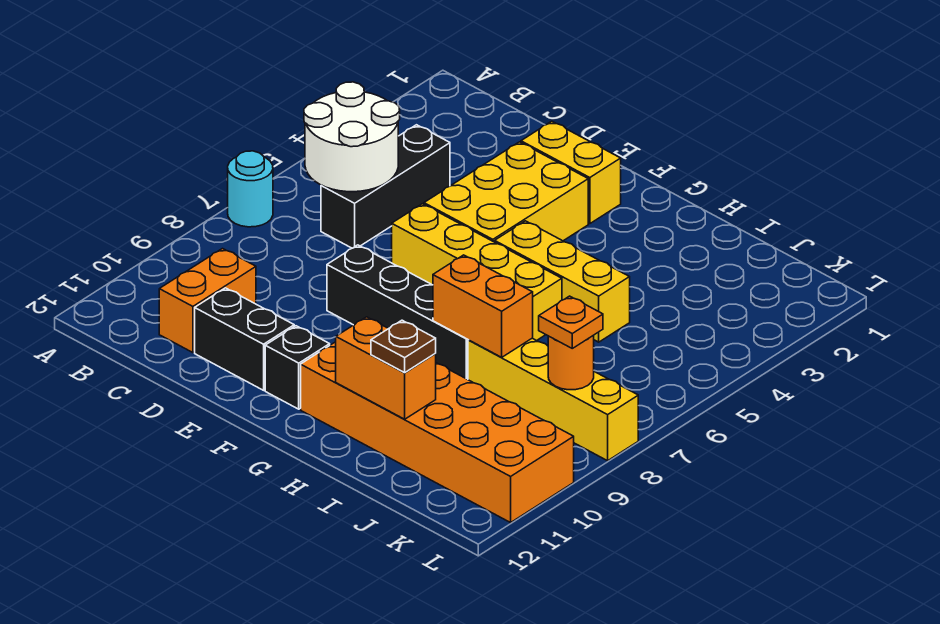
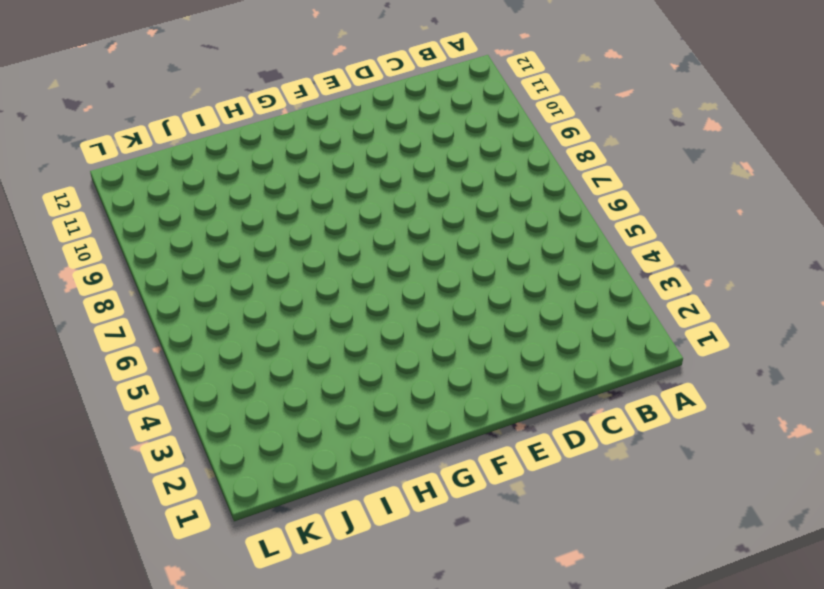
none -> cyan round brick A7 level 1
none -> black brick C4:C6 level 1
none -> orange brick C10:C11 level 1

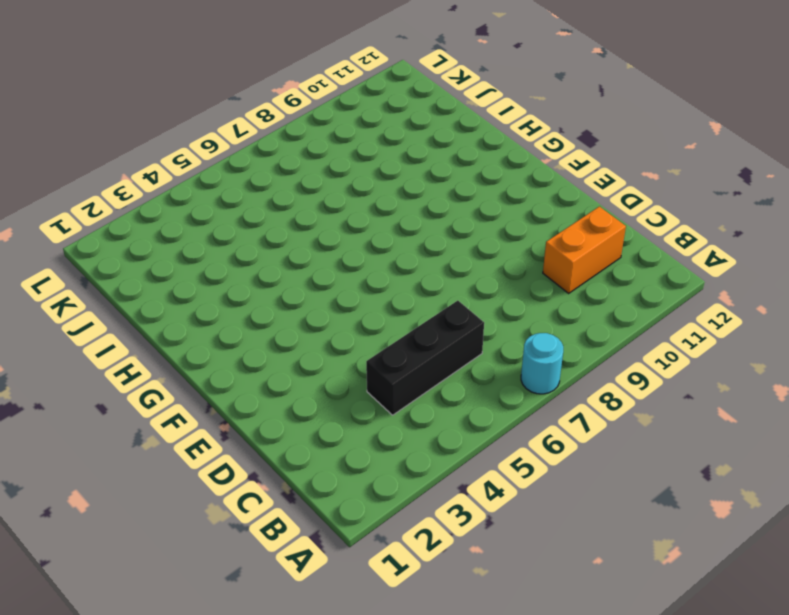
none -> black brick D11:E11 level 1
none -> yellow brick E2:F2 level 1
none -> yellow brick E3:F5 level 1

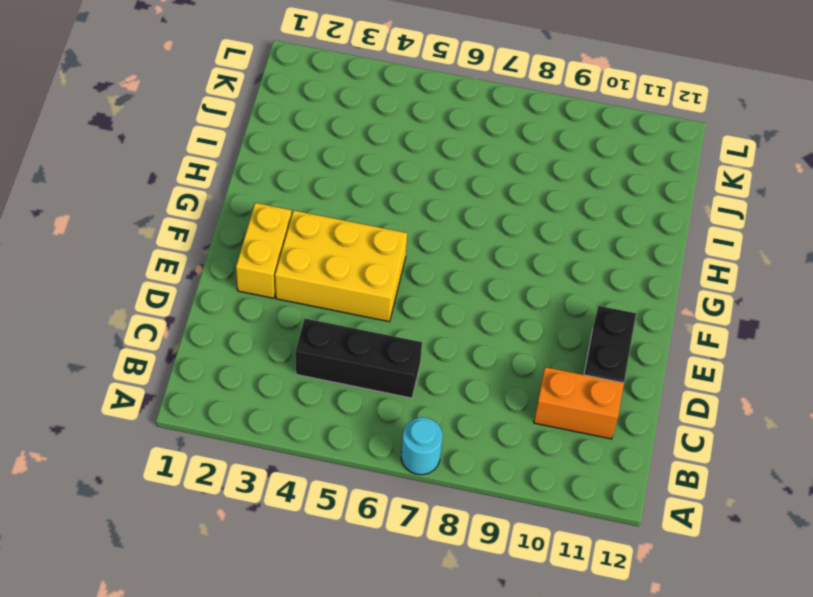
none -> yellow brick E6:H6 level 1
none -> black brick E8:H8 level 1
none -> black brick F11 level 1

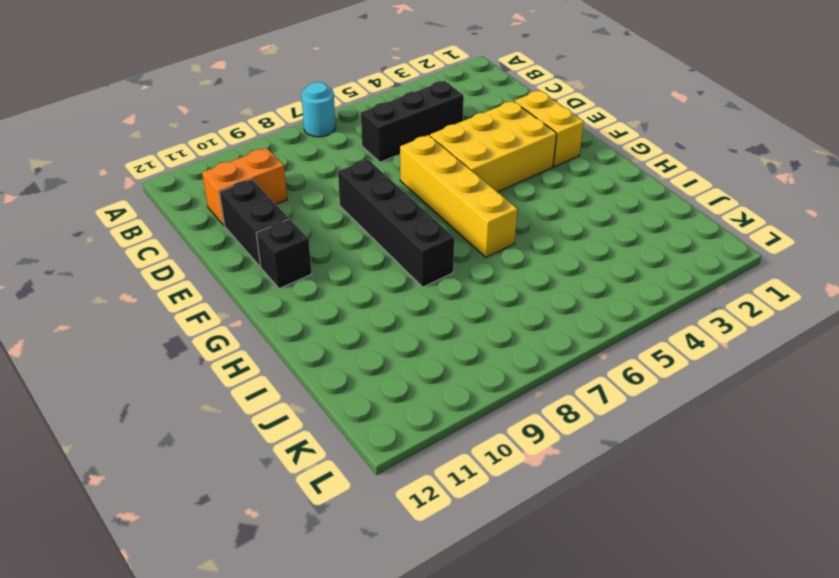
none -> yellow brick G5:I5 level 1
none -> orange brick G10:L11 level 1
none -> yellow brick I8:L8 level 1

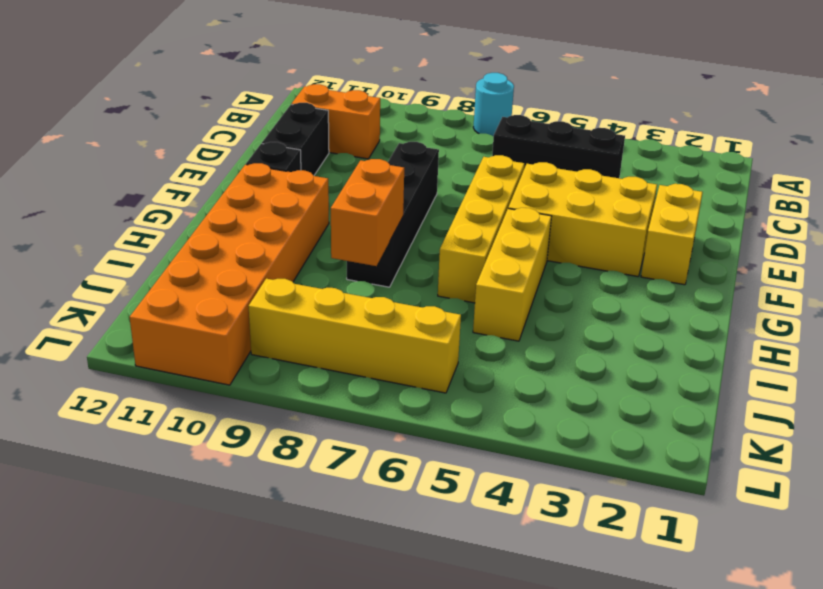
yellow brick K6:K9 level 1 -> yellow brick I8:L8 level 1
none -> white round brick B5:C6 level 2
none -> orange brick H11:I11 level 2
none -> orange round brick K8 level 2

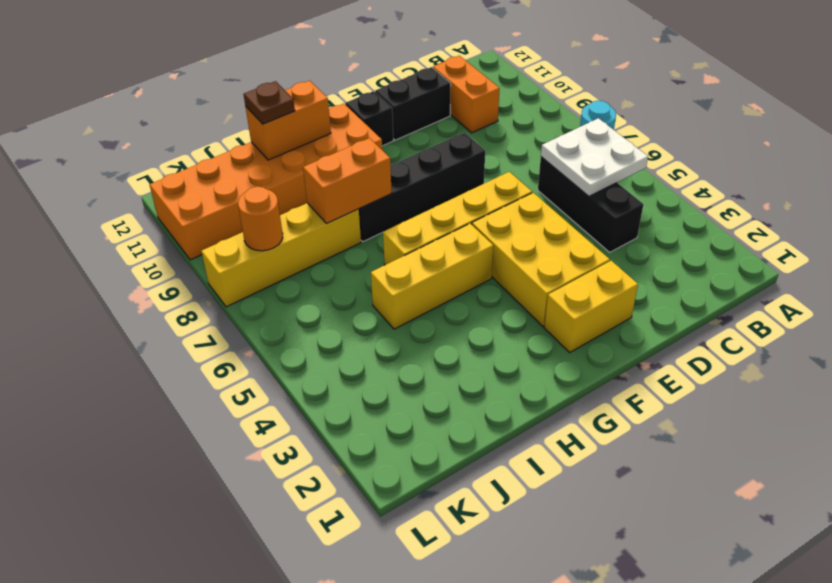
white plate B5:C6 level 2 -> white round brick B5:C6 level 2
none -> orange plate K8 level 3

